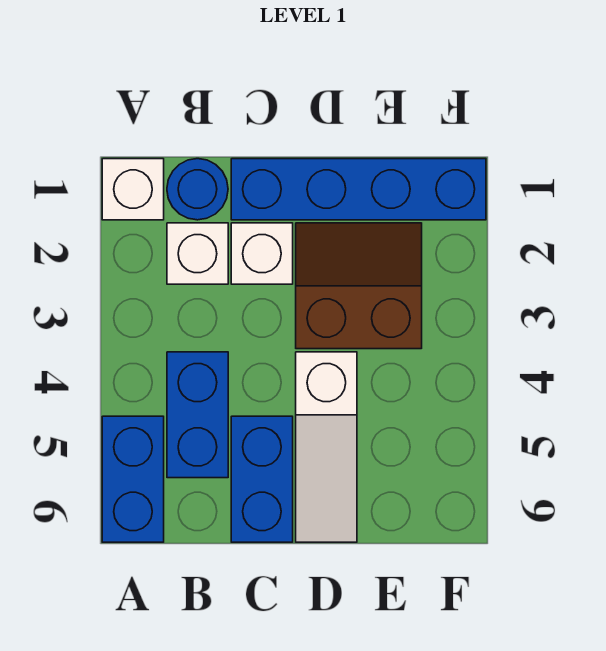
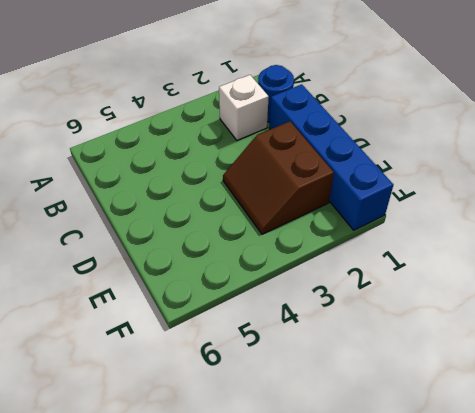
brown slope D2:E3 level 1 top 2 -> brown slope D2:E3 level 1 top 3
none -> white brick A1 level 1
none -> blue brick A5:A6 level 1

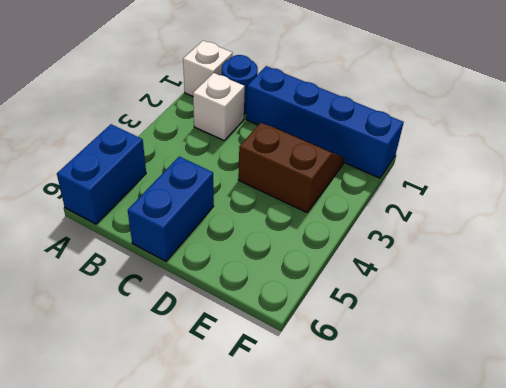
none -> blue brick B4:B5 level 1
none -> white brick C2 level 1

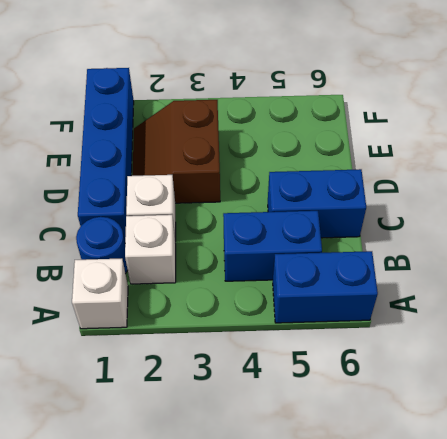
none -> white slope D4:D6 level 1 top 4

